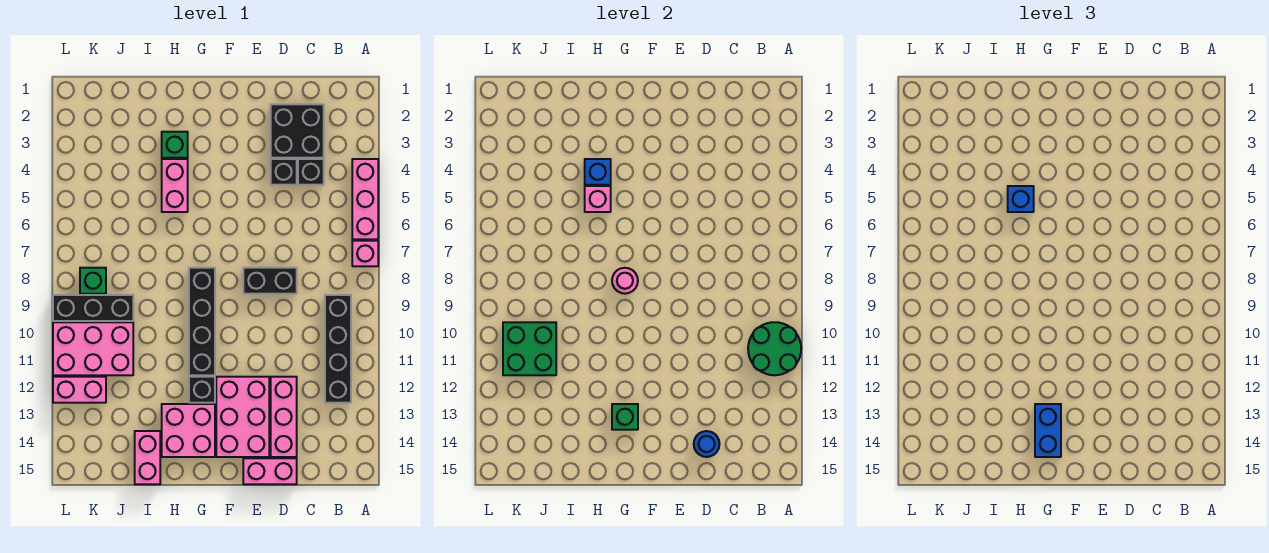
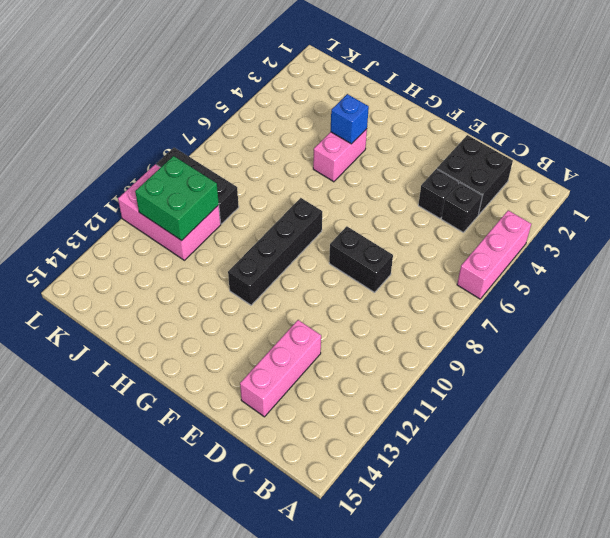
none -> pink brick A7 level 1
none -> black brick B9:B12 level 1
none -> pink brick D15:E15 level 1

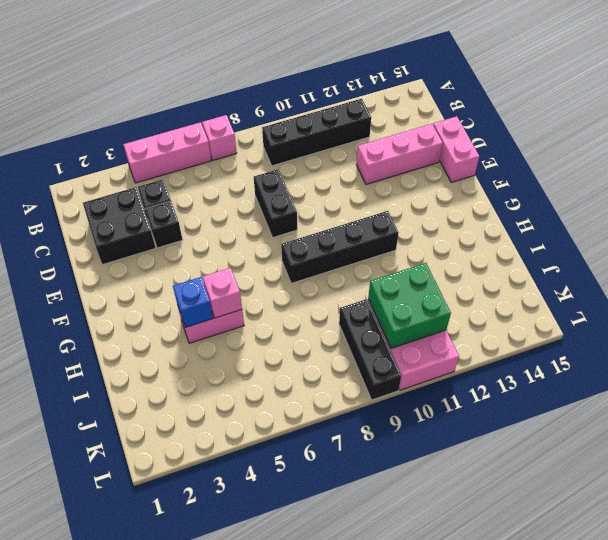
none -> pink brick E12:F14 level 1
none -> black brick G12 level 1
none -> pink brick G13:H14 level 1

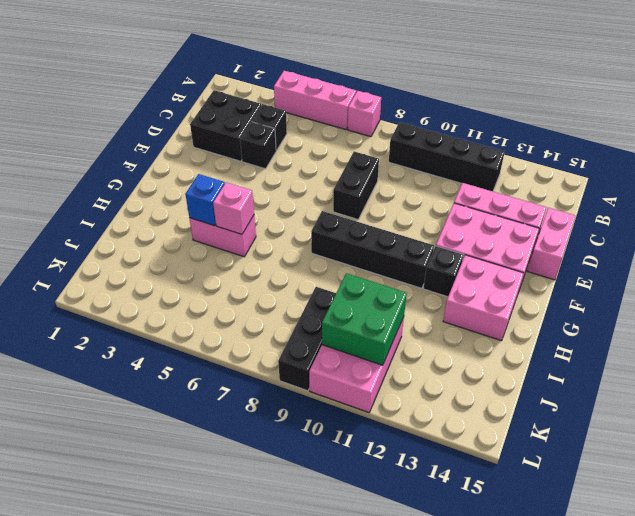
none -> green brick H3 level 1
none -> pink brick I14:I15 level 1
none -> green brick K8 level 1

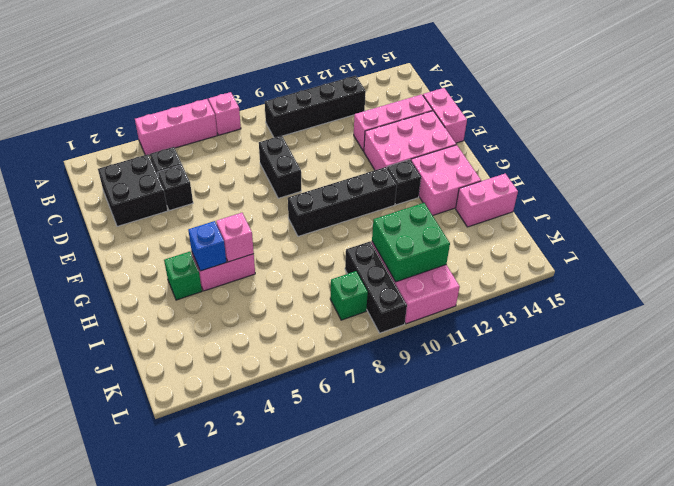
none -> pink brick K12:L12 level 1
none -> green round brick A10:B11 level 2
none -> blue round brick D14 level 2

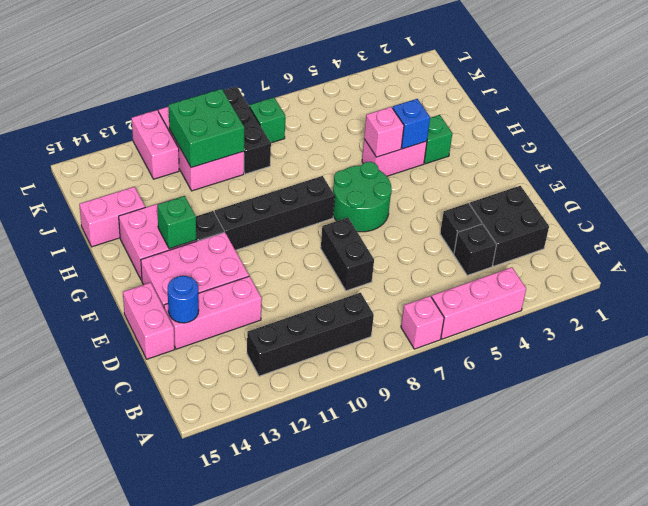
green round brick F6:G7 level 1 -> green round brick A10:B11 level 2
none -> pink round brick G8 level 2
none -> blue brick G13:G14 level 3
none -> blue brick H5 level 3

